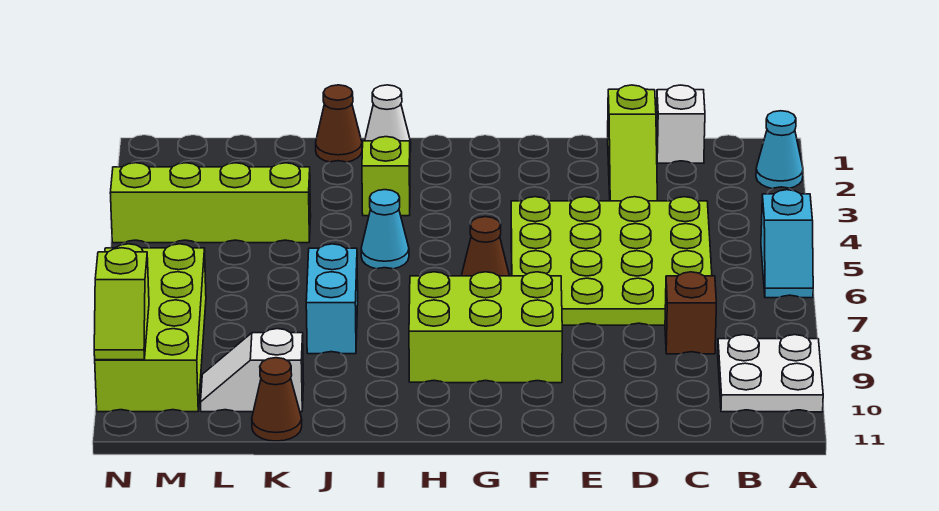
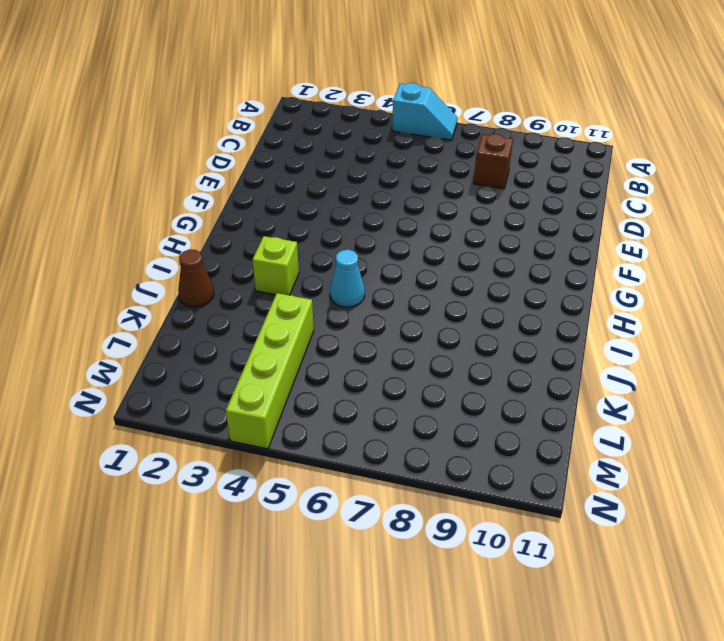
none -> cyan cone A2 level 1
none -> white plate A9:B10 level 1
none -> white brick C1 level 1

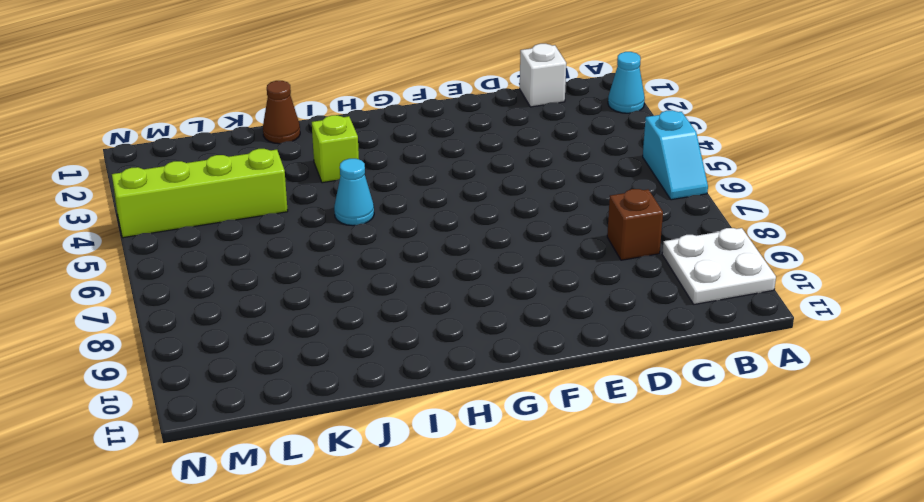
none -> lime plate C4:F7 level 1
none -> lime slope D1:D3 level 1 top 1
none -> lime brick F8:H9 level 1

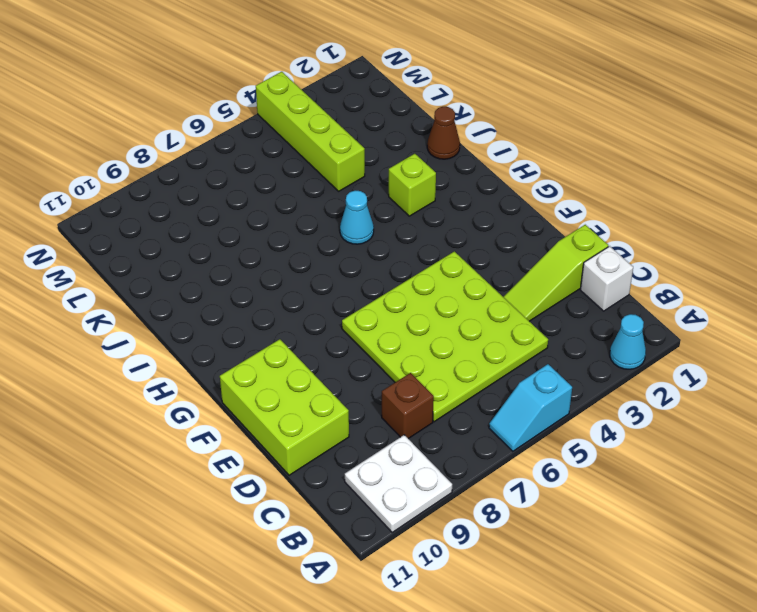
lime brick D10:F11 level 1 -> lime brick F8:H9 level 1
none -> brown cone G6 level 1
none -> white cone I1 level 1
none -> cyan brick J7:J8 level 1

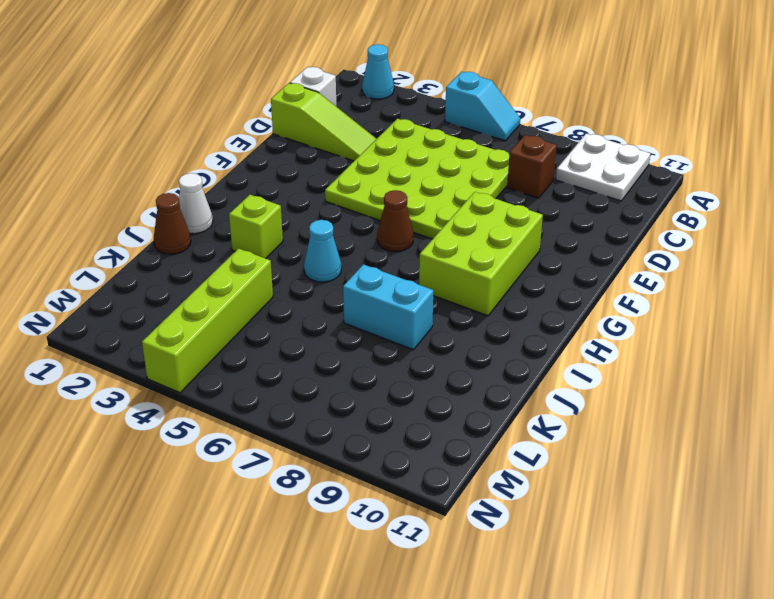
none -> white slope K10:L10 level 1 top K
none -> brown cone K11 level 1
none -> lime brick M7:N10 level 1

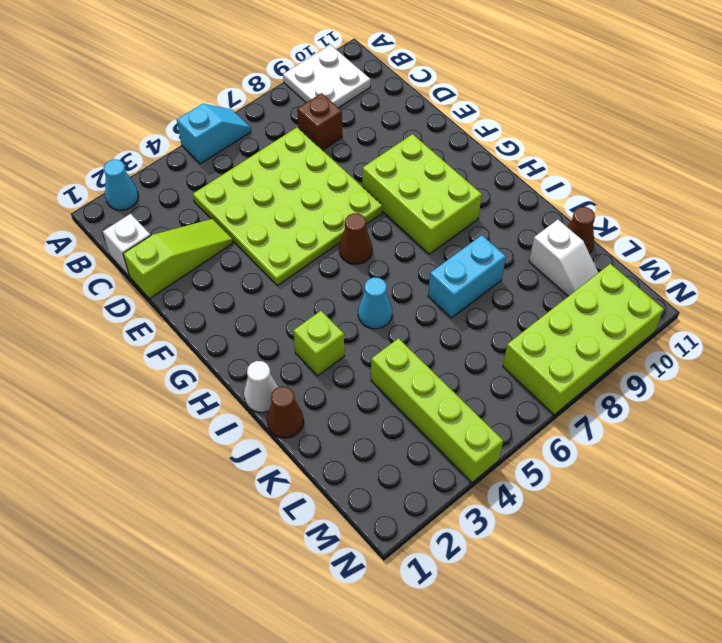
none -> lime slope N9:N10 level 2 top 9

